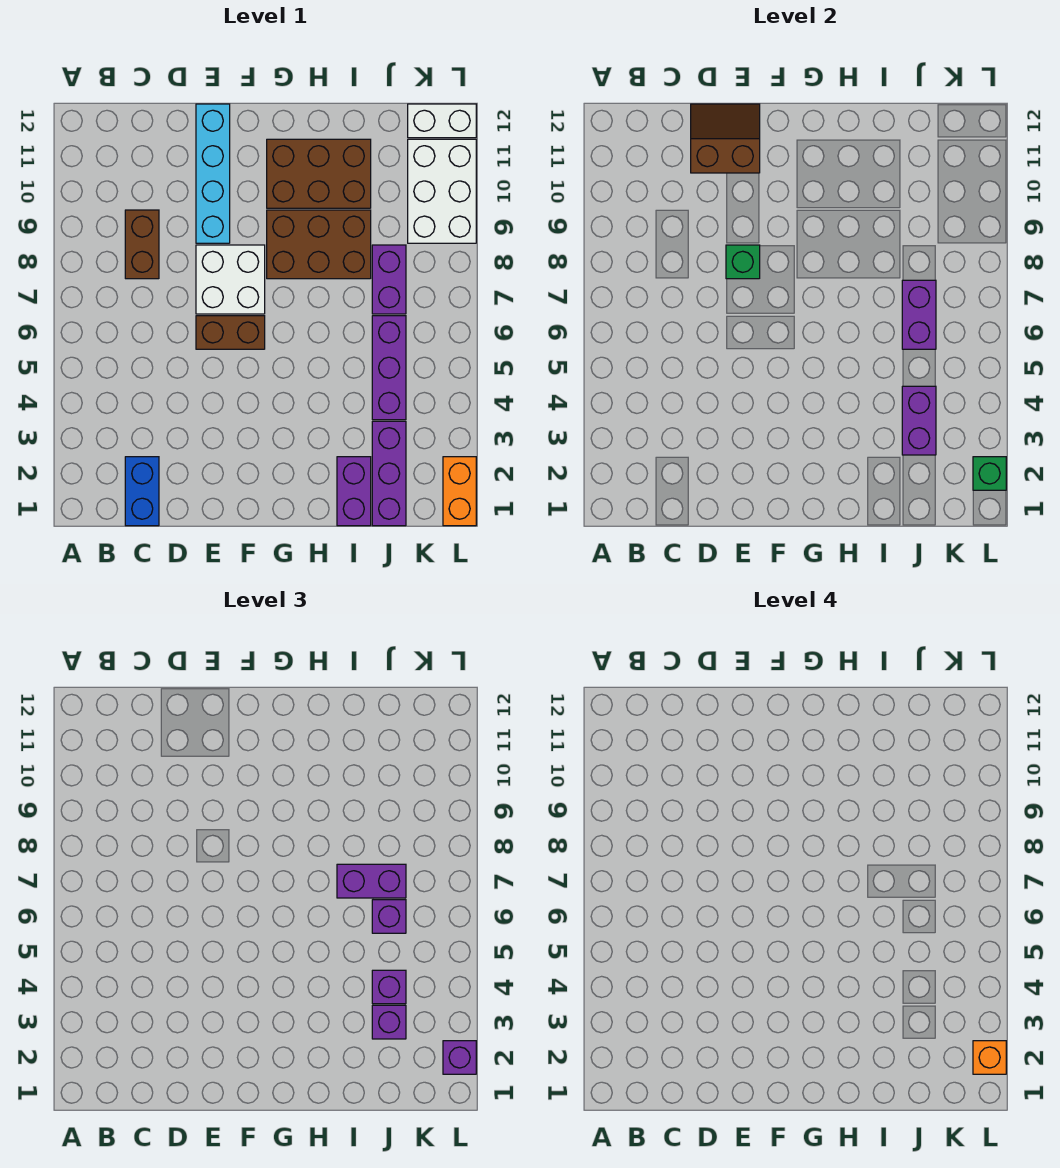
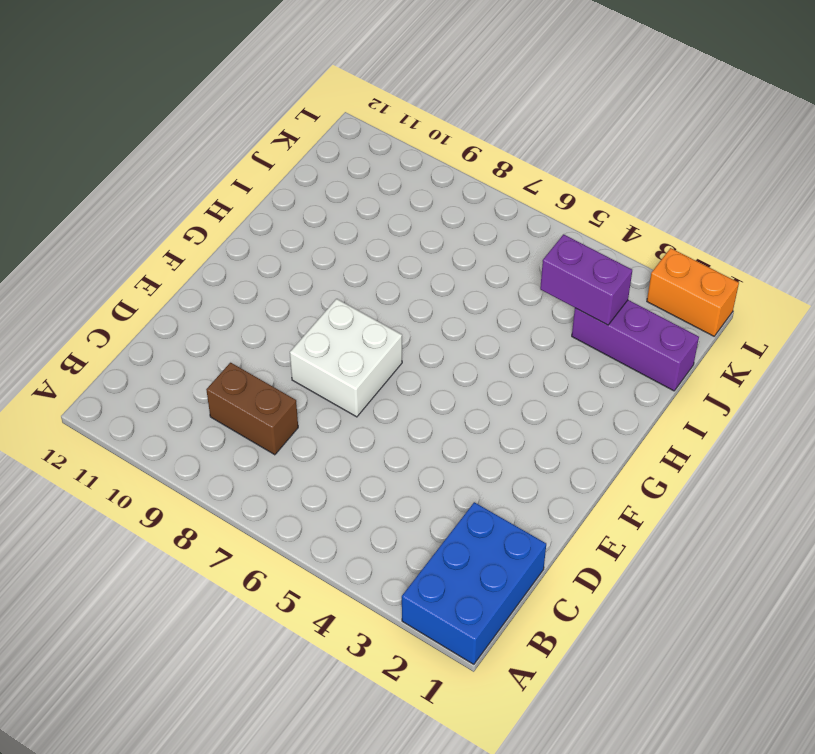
blue brick A1:C2 level 1 -> blue brick C1:C2 level 1
none -> brown brick E6:F6 level 1
none -> cyan brick E9:E12 level 1
none -> brown brick G8:I9 level 1

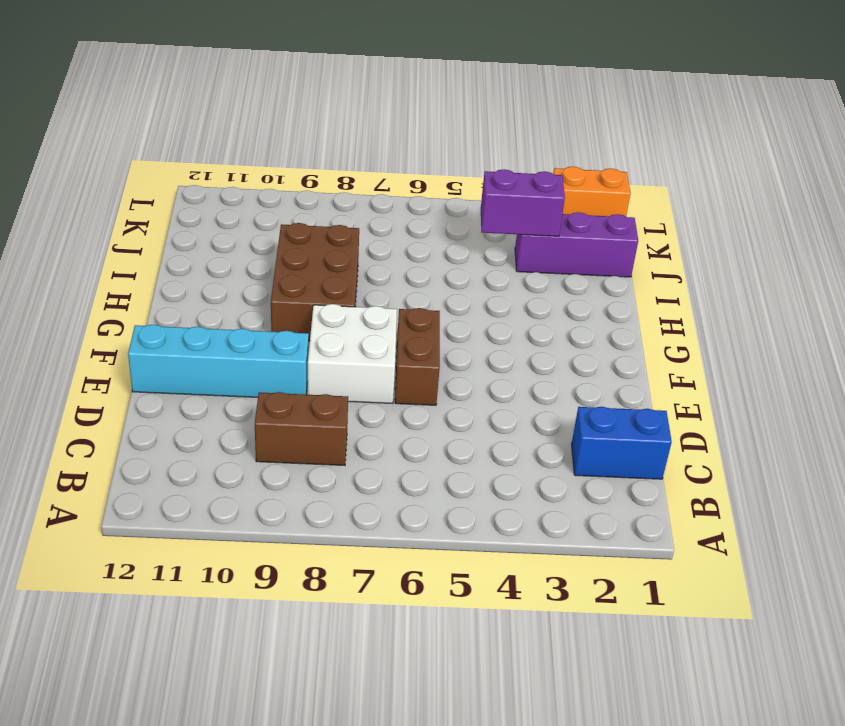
none -> brown brick G10:I11 level 1
none -> purple brick I1:I2 level 1
none -> purple brick J4:J6 level 1

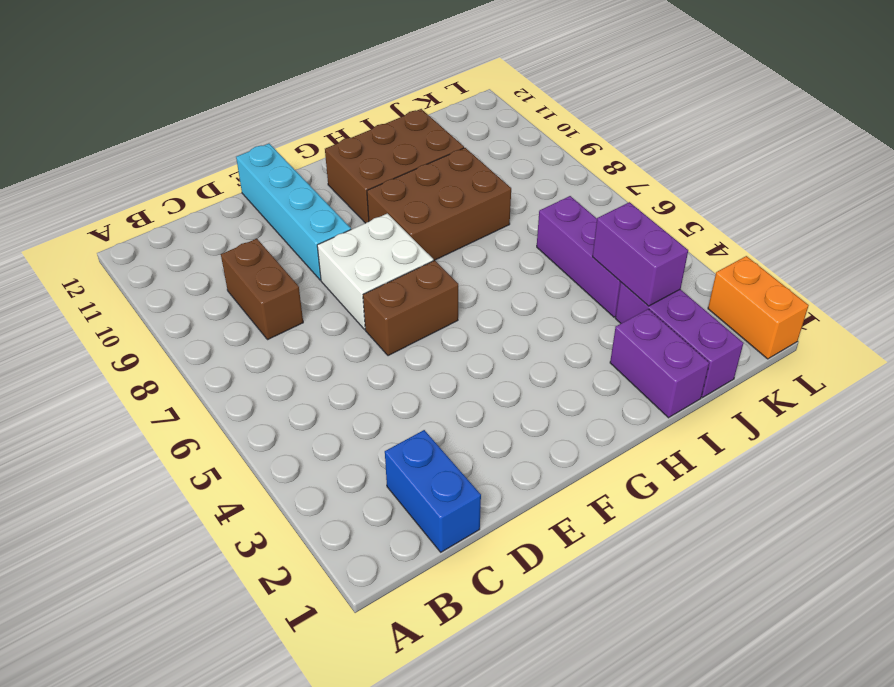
none -> purple brick J7:J8 level 1
none -> white brick K9:L11 level 1
none -> white brick K12:L12 level 1

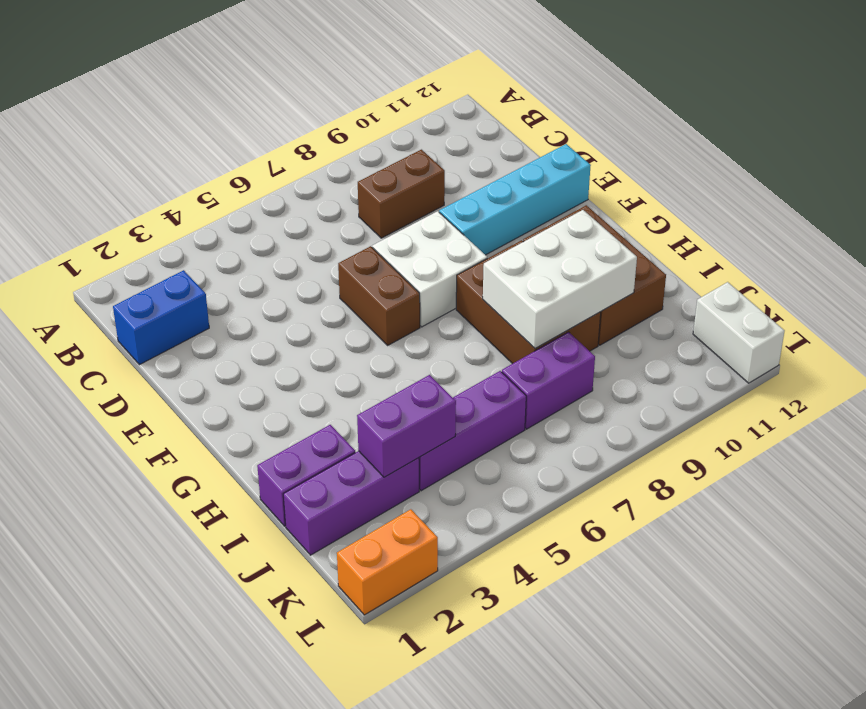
white brick H8:I10 level 2 -> white brick K9:L11 level 1
none -> brown slope D11:E12 level 2 top 11
none -> green brick E8 level 2
none -> purple brick J6:J7 level 2

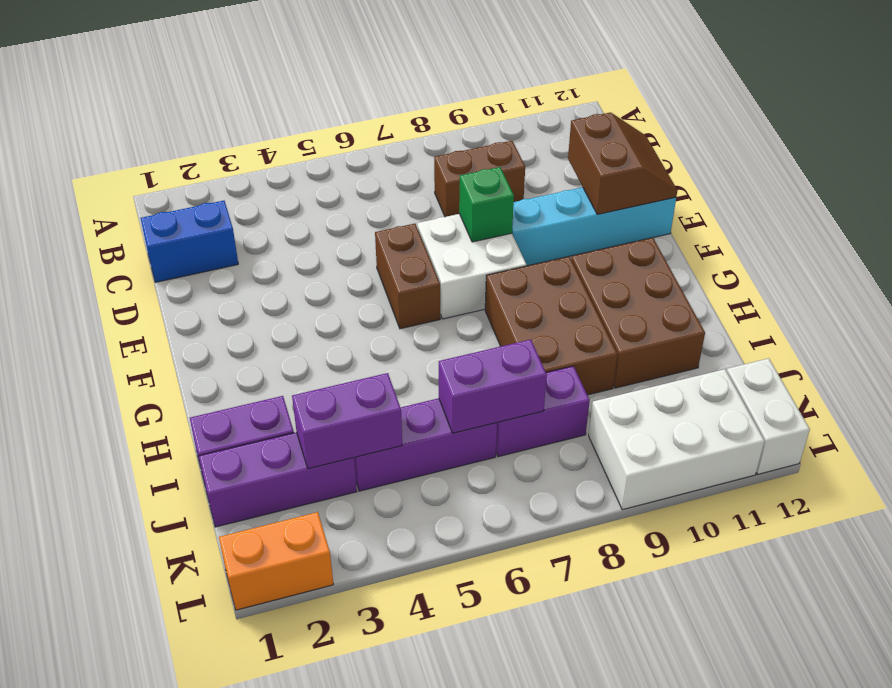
none -> green brick L2 level 2
none -> purple brick I7:J7 level 3
none -> purple brick J3 level 3

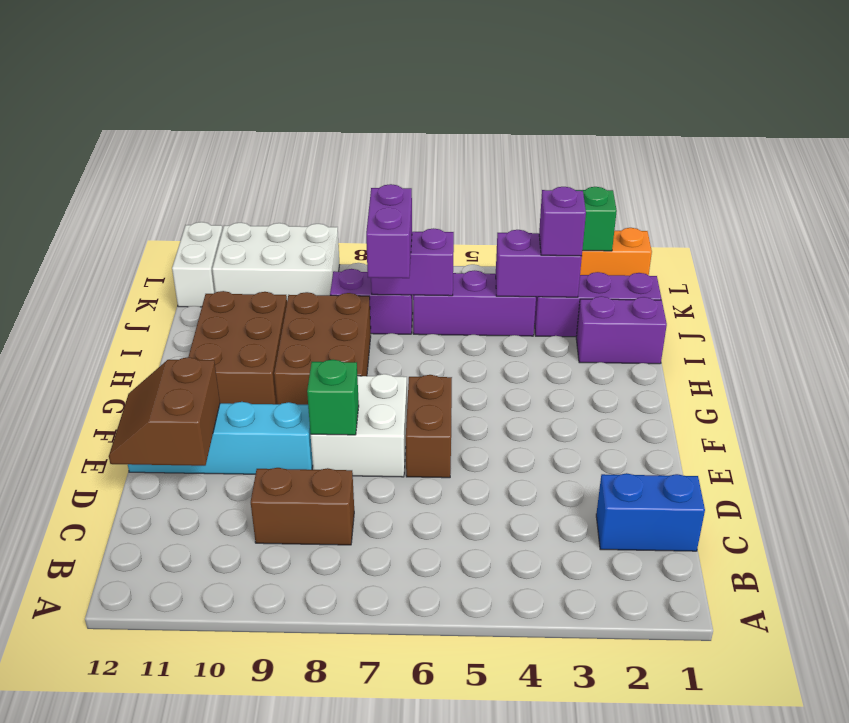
none -> purple brick J4 level 3
none -> purple brick J6 level 3
none -> purple brick L2 level 3

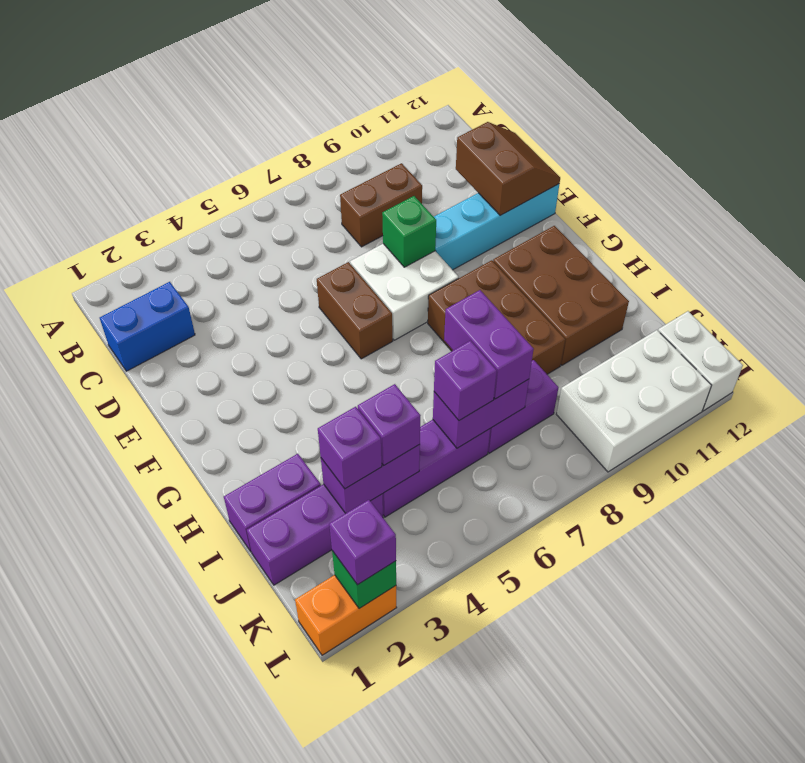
none -> orange brick L2 level 4

